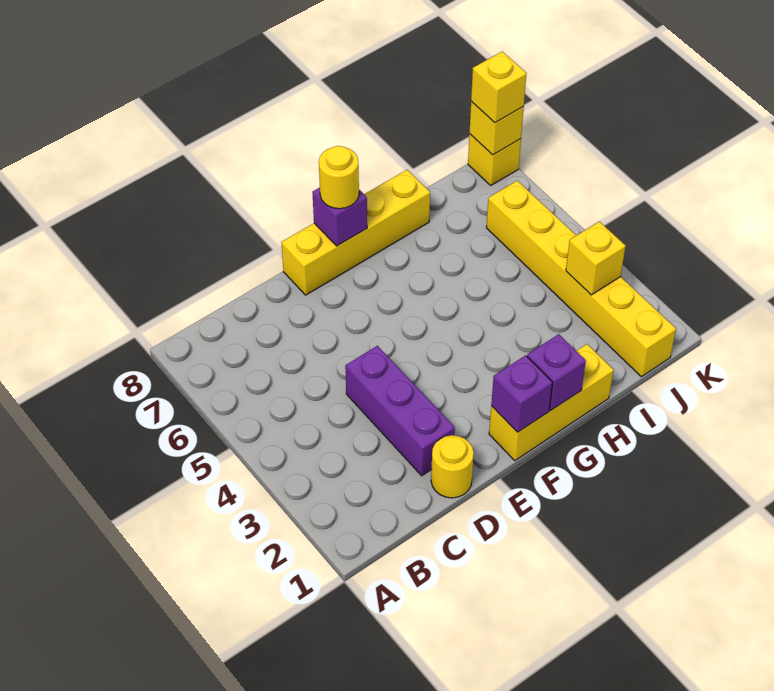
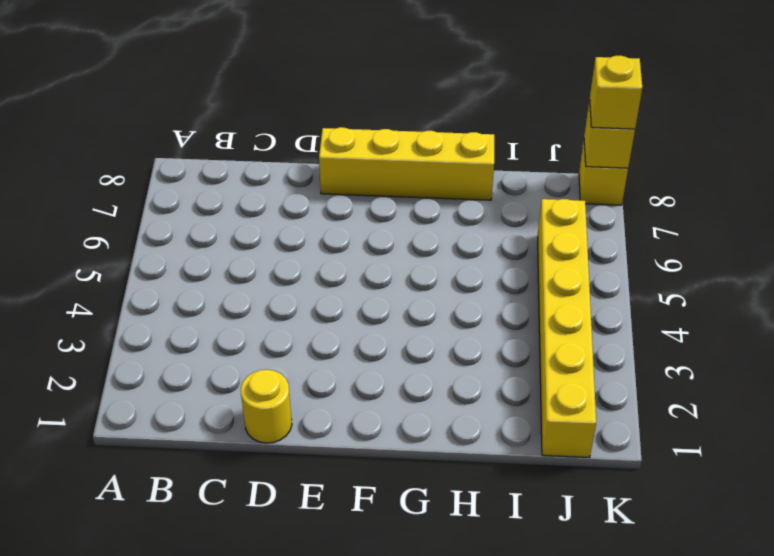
none -> purple brick D2:D4 level 1
none -> yellow brick F1:H1 level 1
none -> purple brick F1 level 2

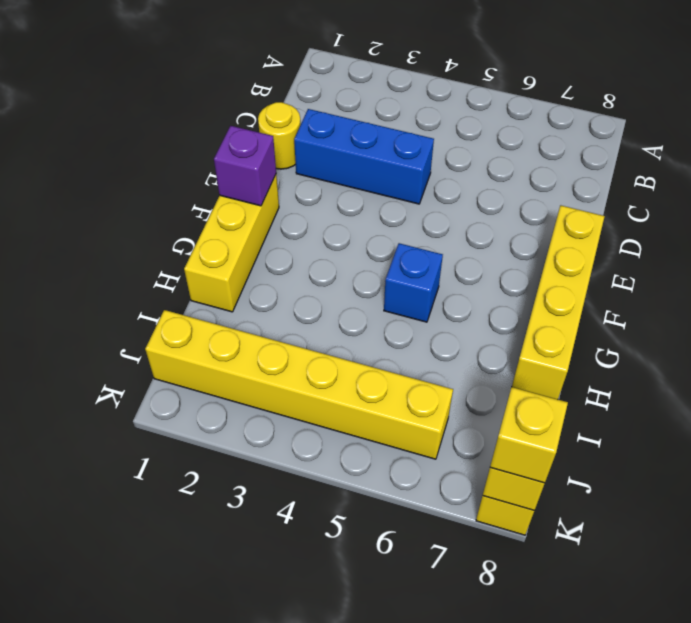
blue brick D2:D4 level 1 -> purple brick D2:D4 level 1
blue brick G5 level 1 -> none
none -> purple brick F8 level 2
none -> purple brick G1 level 2
none -> yellow brick J3 level 2

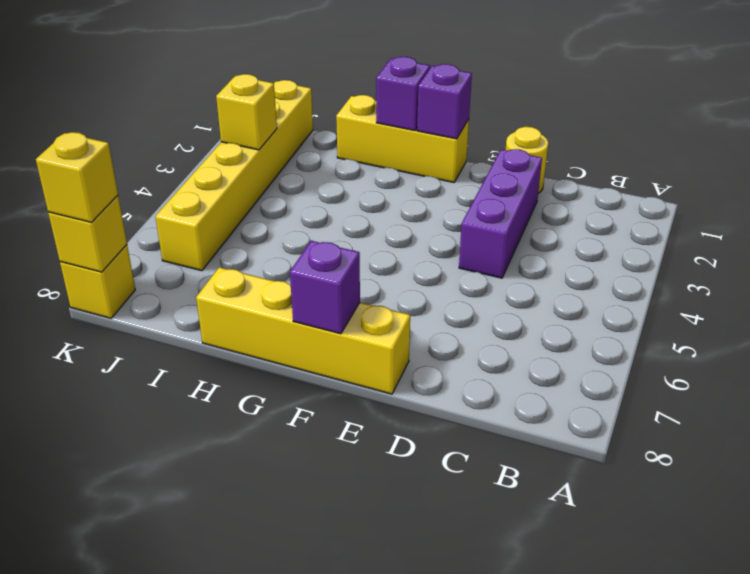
none -> yellow round brick F8 level 3

